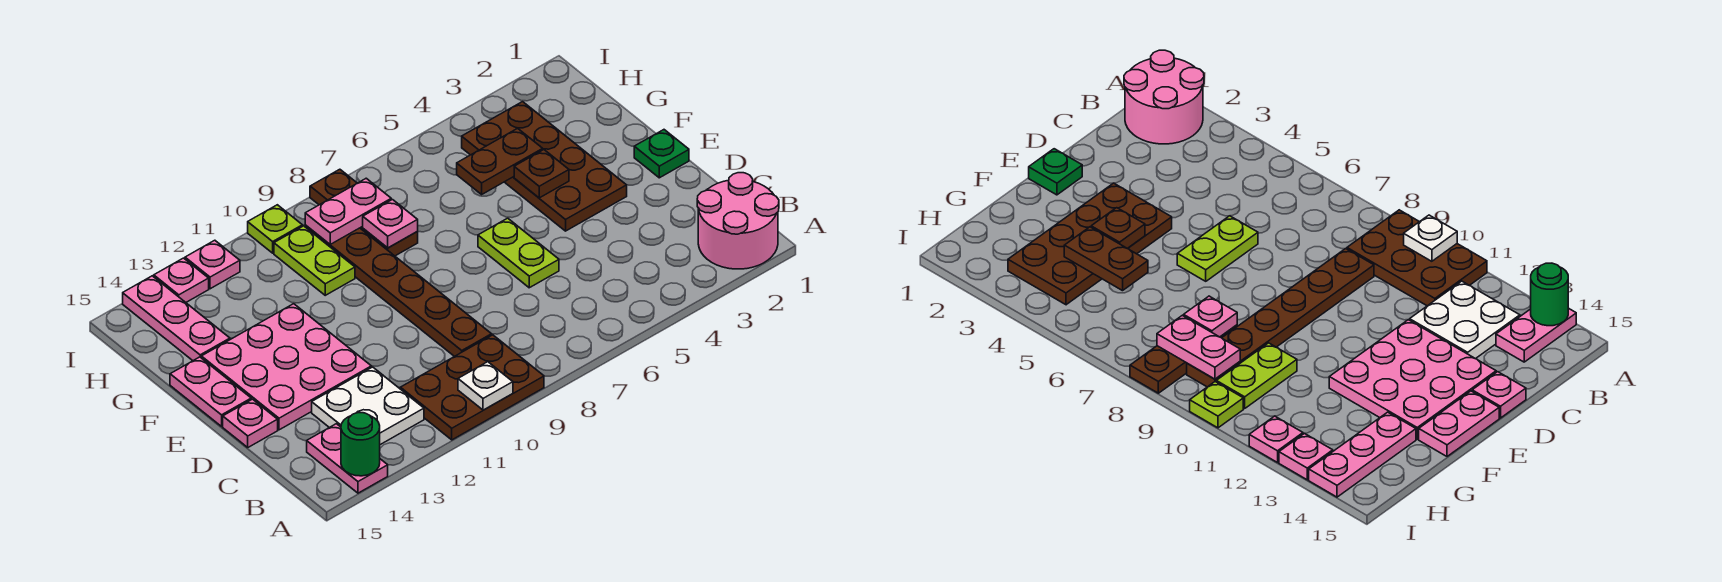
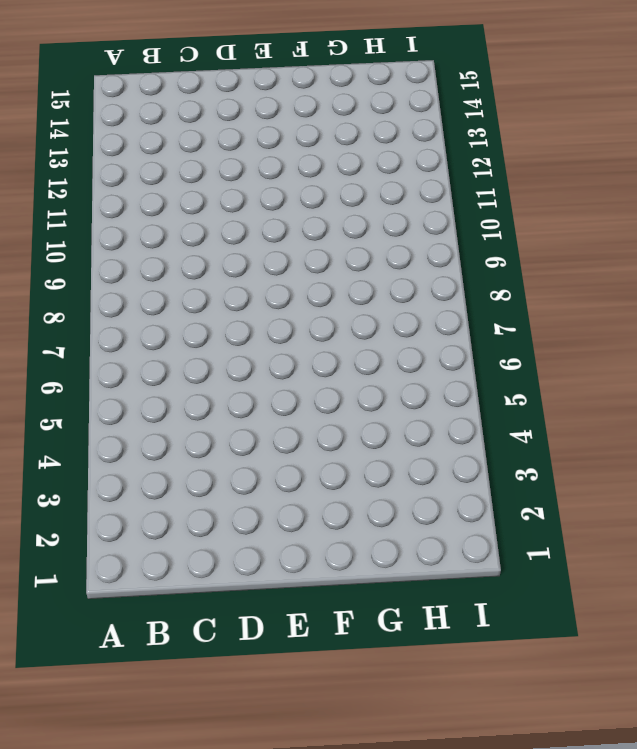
none -> pink round brick A1:B2 level 1
none -> brown plate A9:B11 level 1
none -> pink plate A14:B14 level 1

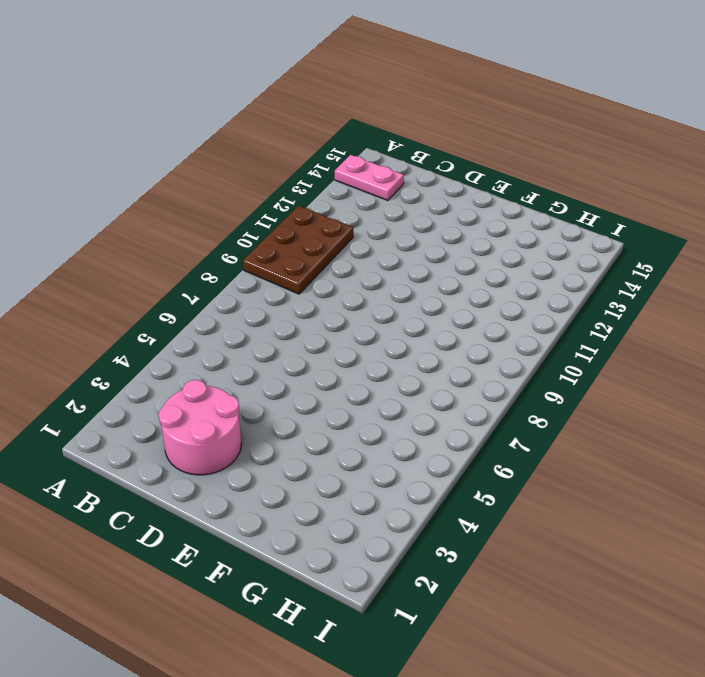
pink round brick C2:D3 level 1 -> pink round brick A1:B2 level 1
none -> white plate B12:C13 level 1
none -> brown plate C9:H9 level 1
none -> lime plate D6:E6 level 1

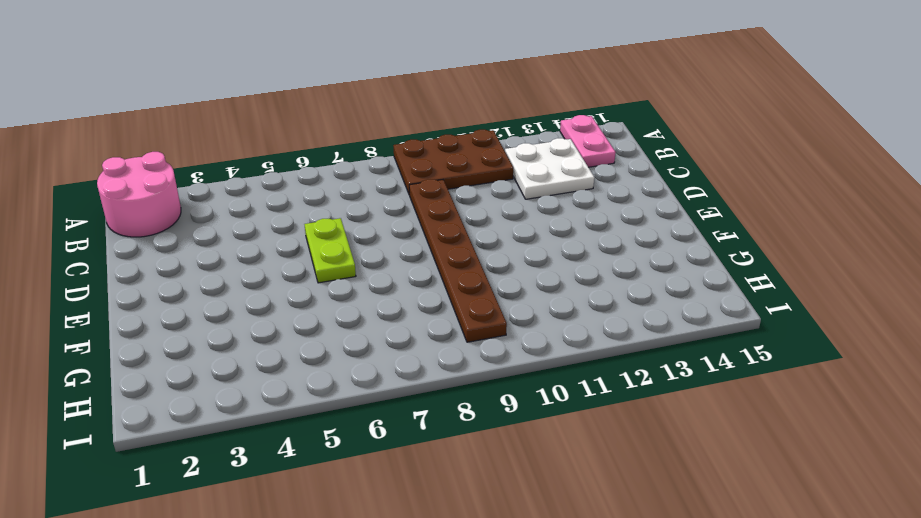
none -> pink plate D12:F14 level 1
none -> pink plate D15 level 1
none -> green plate E1 level 1

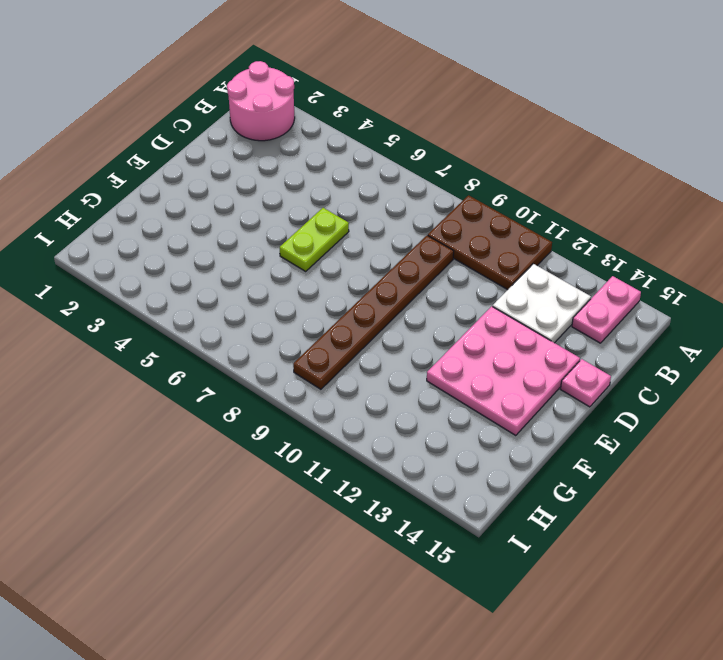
none -> green plate E1 level 1
none -> brown plate E3:H4 level 1
none -> pink plate E15:F15 level 1

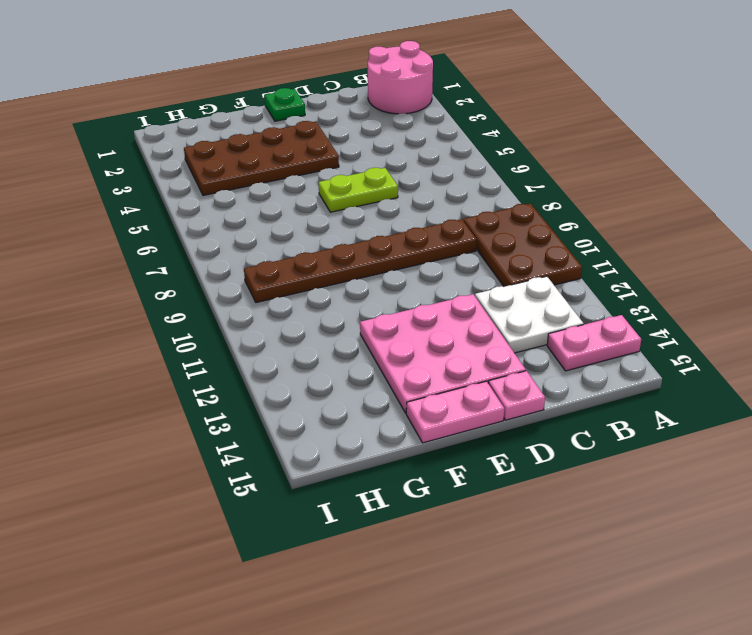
none -> brown plate G8:I8 level 1
none -> lime plate G10:H10 level 1
none -> pink plate G14:I14 level 1

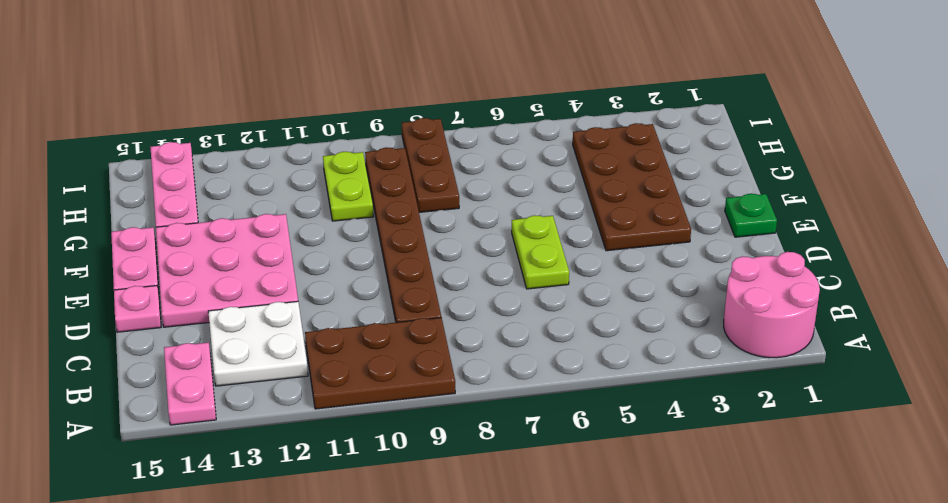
none -> lime plate I10 level 1
none -> pink plate I12 level 1
none -> pink plate I13 level 1

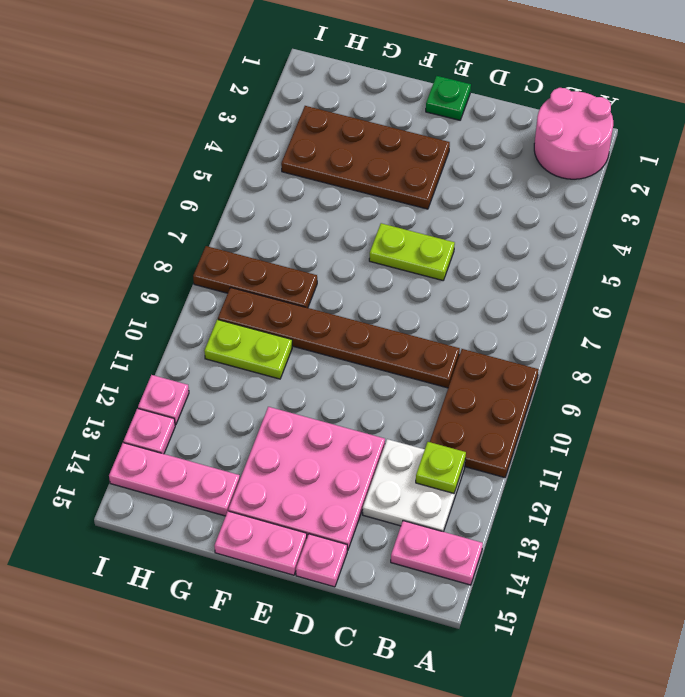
lime plate B12 level 2 -> lime plate I10 level 1
none -> white plate A10 level 2
none -> green round brick A14 level 2
none -> brown plate F4 level 2

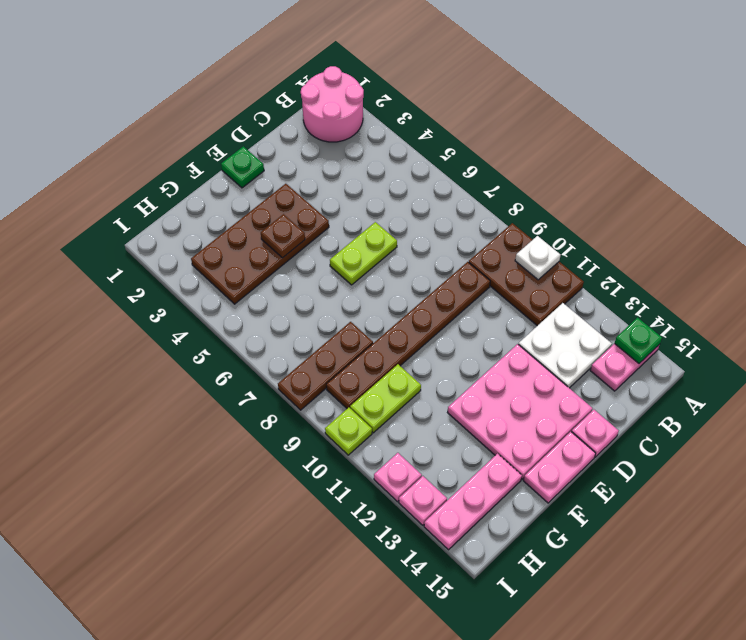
green plate A14 level 2 -> green round brick A14 level 2
none -> brown plate G4:G5 level 2
none -> pink plate G8 level 2
none -> pink plate H8:H9 level 2

